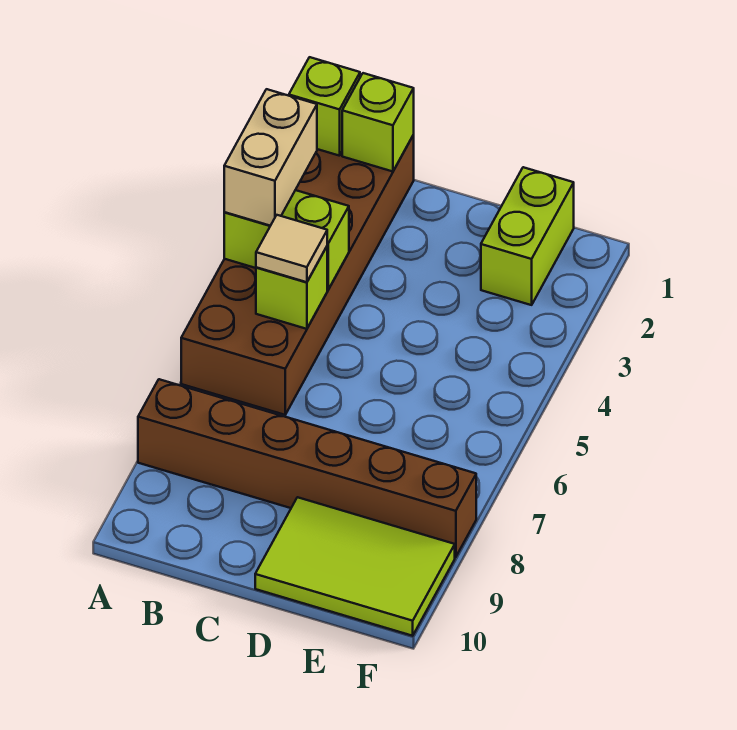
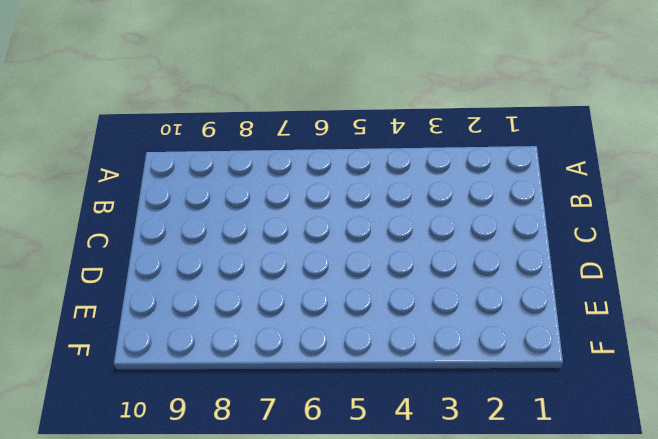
none -> brown brick A1:B6 level 1
none -> brown brick A8:F8 level 1

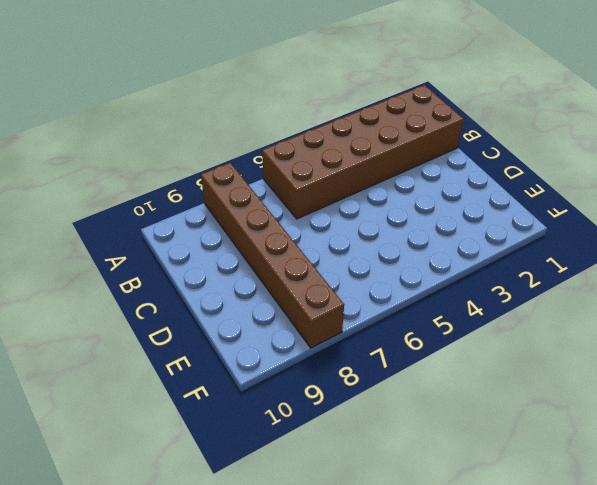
none -> lime tile D9:F10 level 1
none -> lime brick E1:E2 level 1

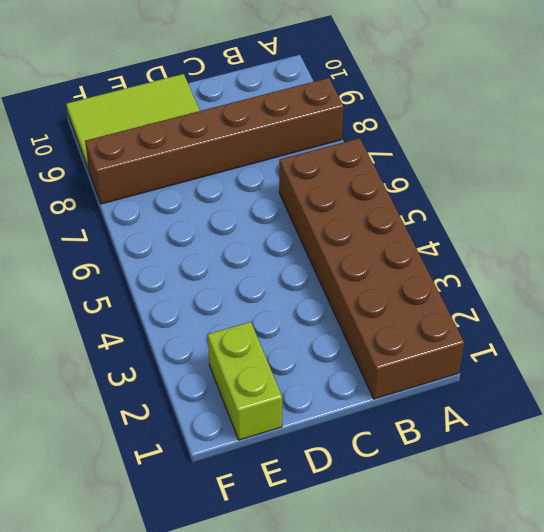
none -> lime brick A1 level 2
none -> lime brick A4:B4 level 2

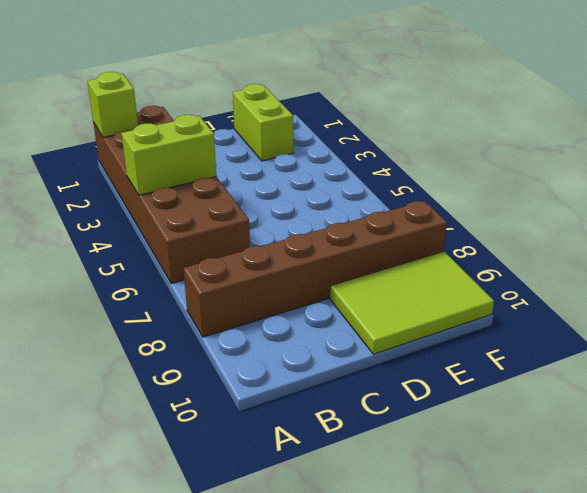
none -> lime brick B1 level 2
none -> lime brick B5 level 2

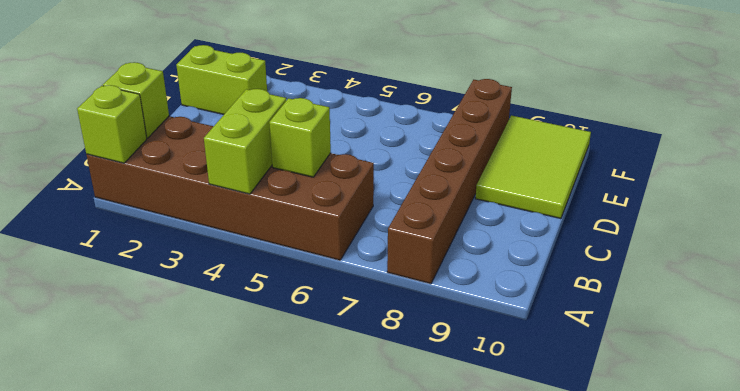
none -> tan brick A3:A4 level 3
none -> tan tile B5 level 3

